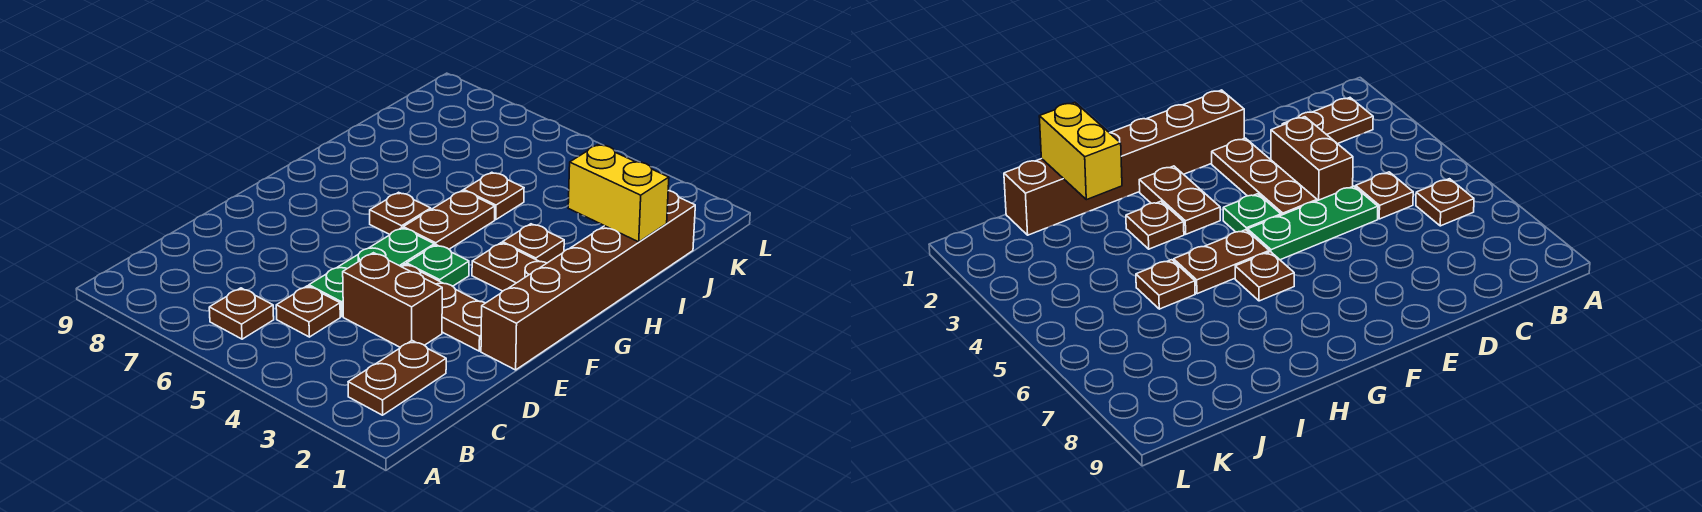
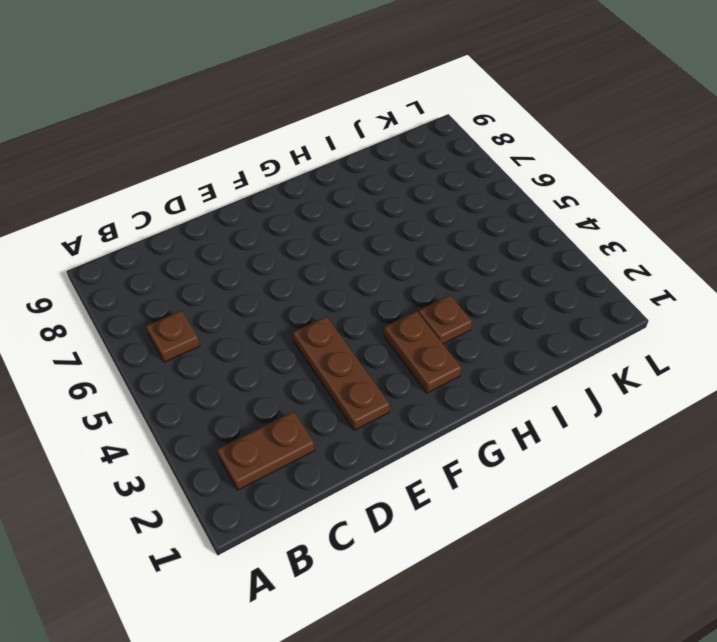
none -> brown plate C5 level 1
none -> brown brick D3:D4 level 1
none -> green plate D5:F5 level 1

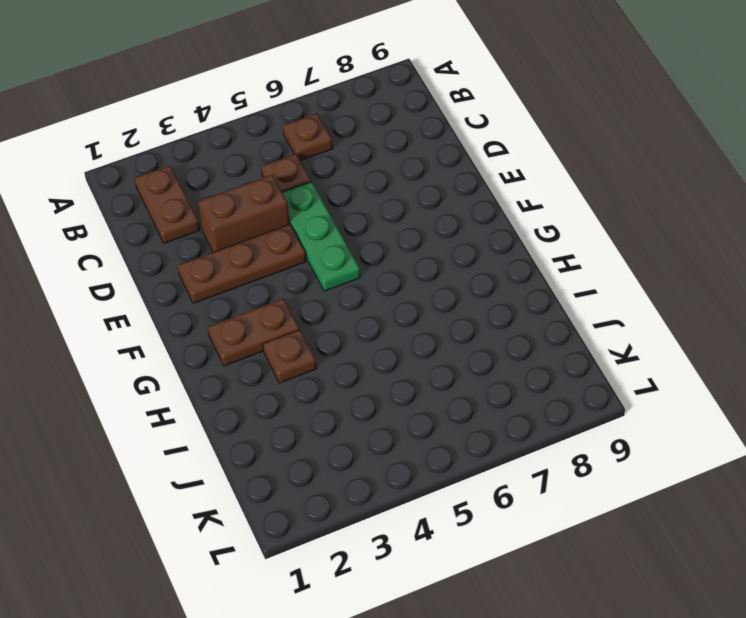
none -> brown brick E1:J1 level 1
none -> green plate F4 level 1
none -> brown plate G5:H5 level 1

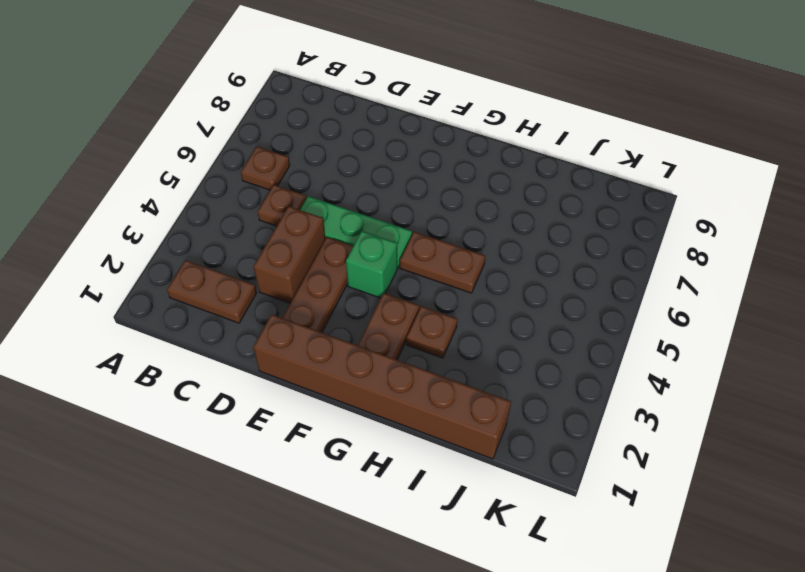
green brick F4 level 1 -> green plate F4 level 1
none -> brown plate G6 level 1
none -> brown plate I5 level 1
none -> yellow brick I1:I2 level 2

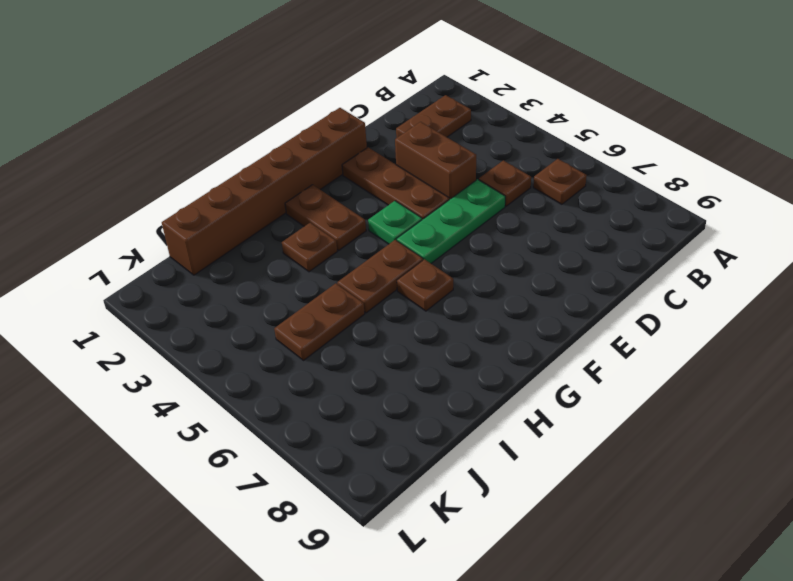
brown plate I5:J5 level 1 -> brown plate I5 level 1
none -> yellow brick I1:I2 level 2

